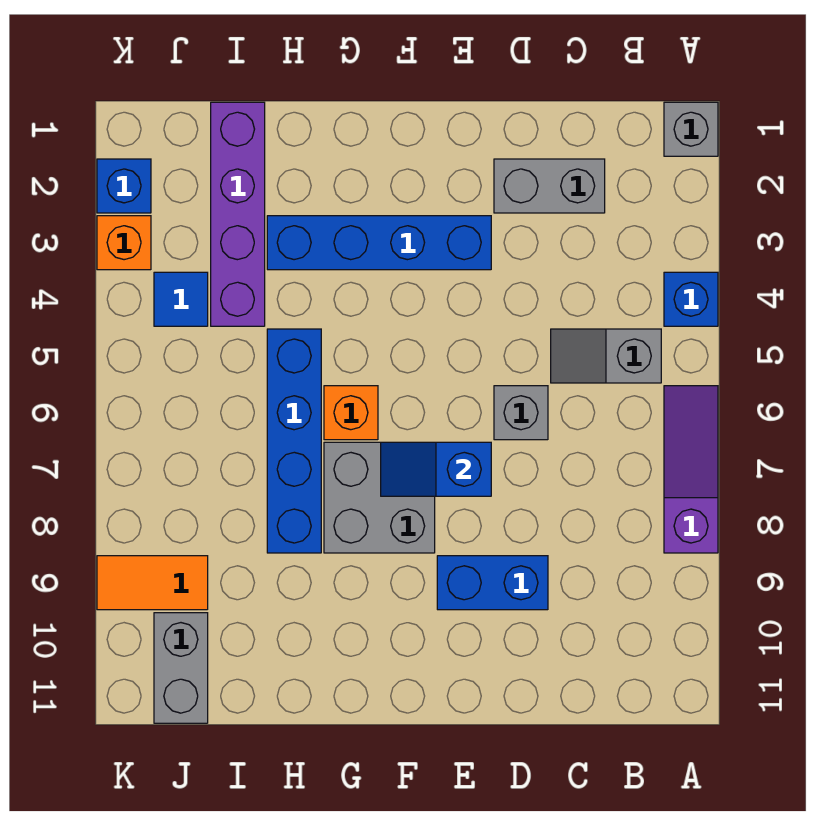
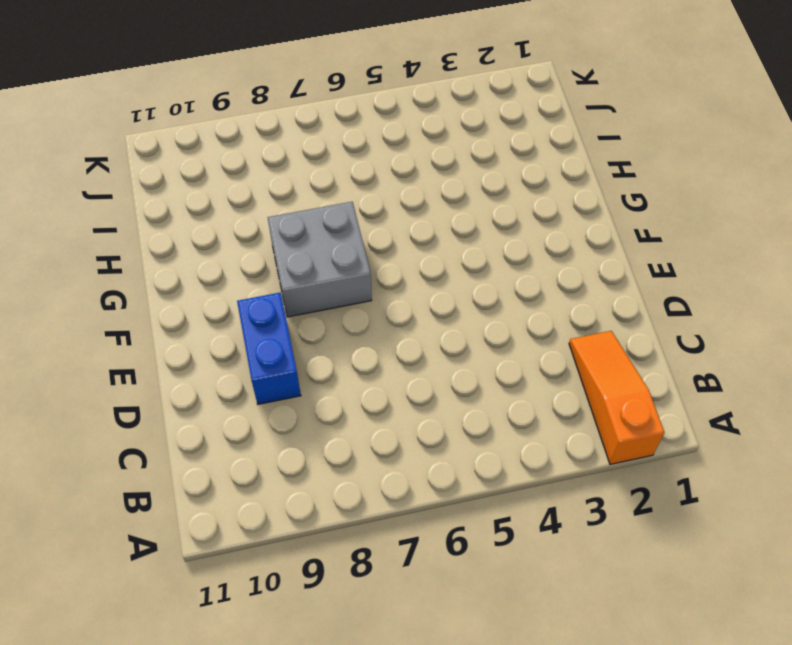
orange slope A2:C2 level 1 top A -> grey brick C2:D2 level 1
none -> grey brick A1 level 1
none -> blue brick A4 level 1
none -> purple slope A6:A8 level 1 top 8

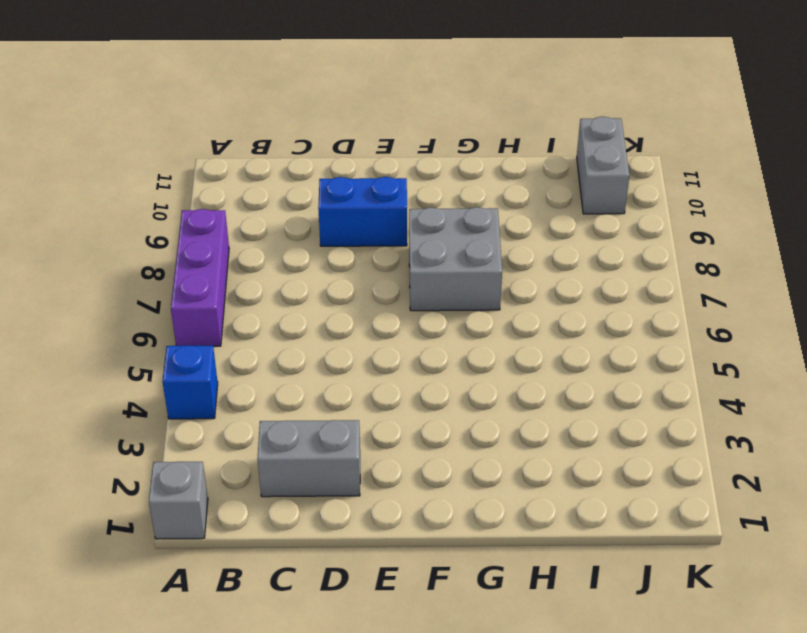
purple brick A6:A8 level 1 -> purple slope A6:A8 level 1 top 8
none -> grey slope B5:C5 level 1 top B
none -> grey brick D6 level 1
none -> blue brick E3:H3 level 1

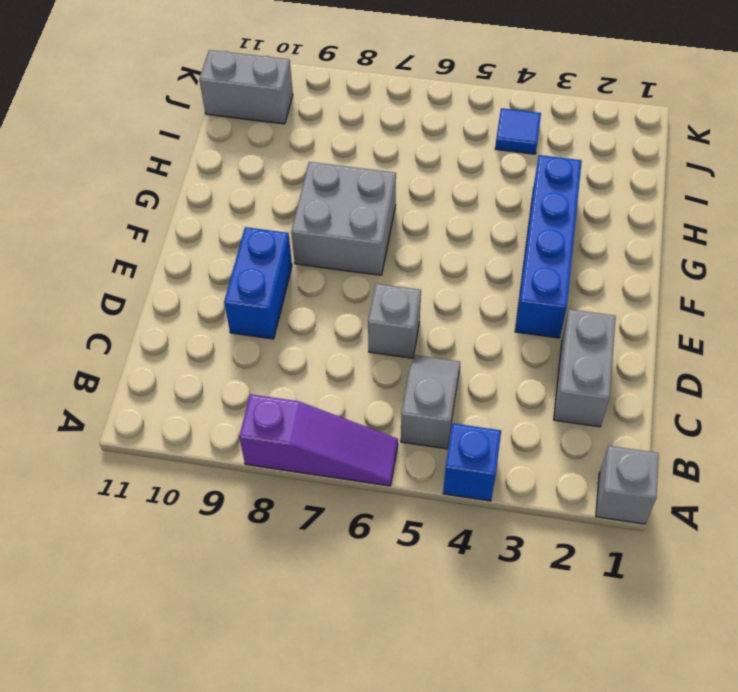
none -> orange brick G6 level 1
none -> blue brick H5:H8 level 1
none -> purple brick I1:I4 level 1

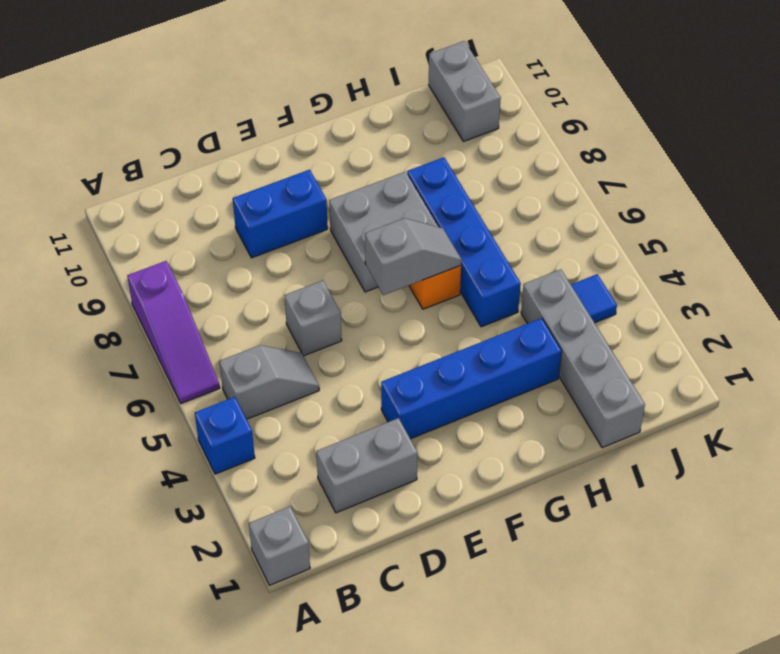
grey slope F6:G6 level 2 top F -> none
grey brick I1:I4 level 1 -> purple brick I1:I4 level 1
none -> orange tile J9:K9 level 1
none -> blue brick K2 level 1
none -> orange brick K3 level 1

